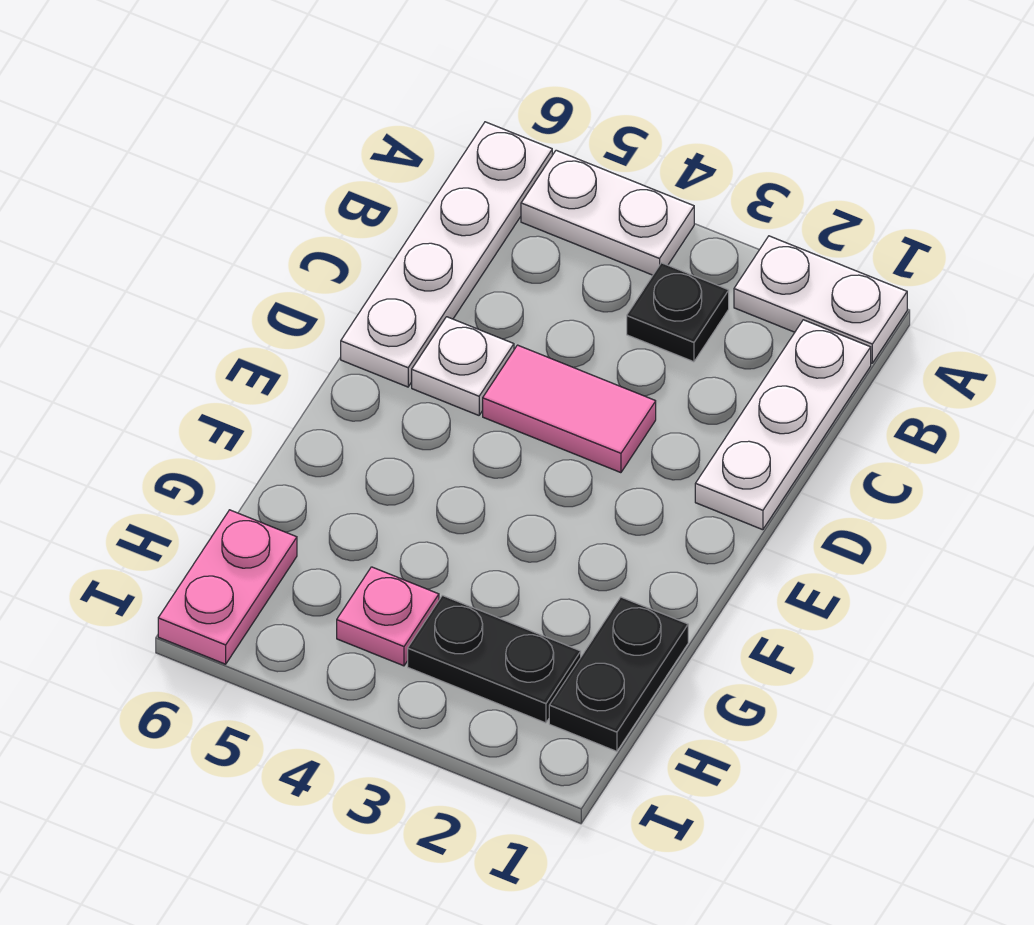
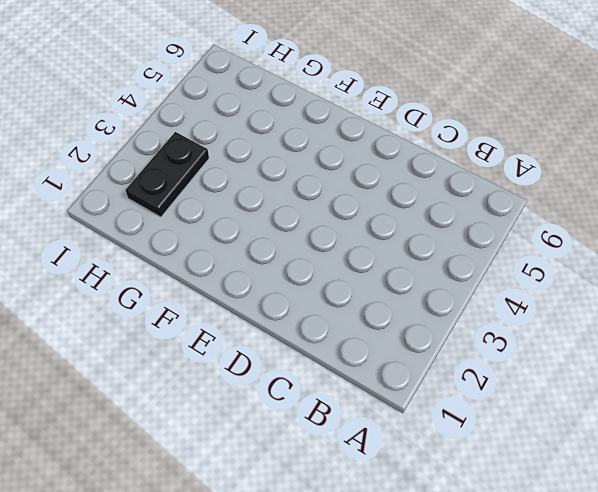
none -> white plate A1:A2 level 1
none -> white plate A4:A5 level 1

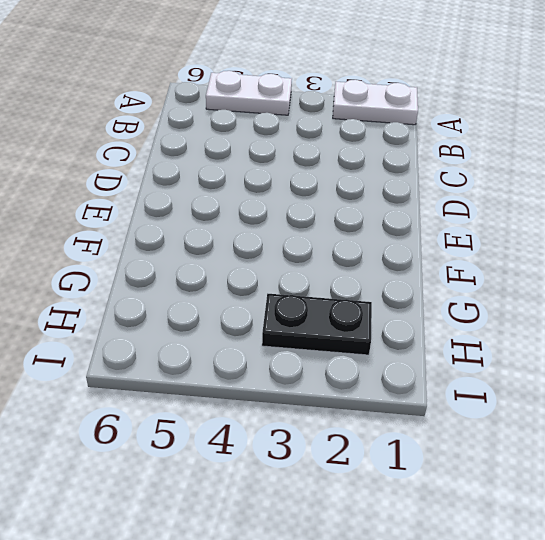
none -> white plate A6:D6 level 1
none -> white plate B1:D1 level 1

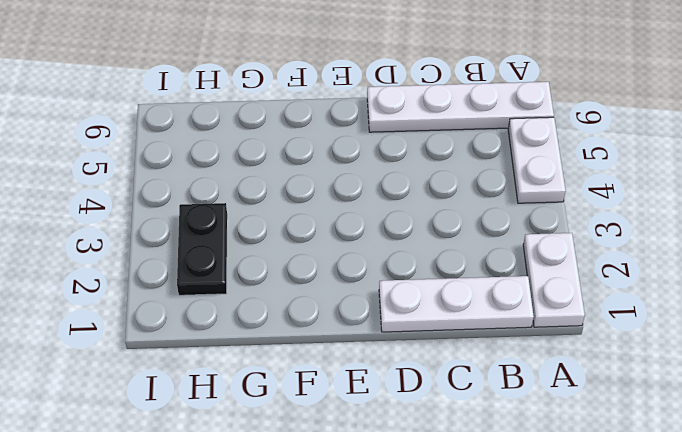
none -> black plate B3 level 1
none -> pink tile D3:D4 level 1

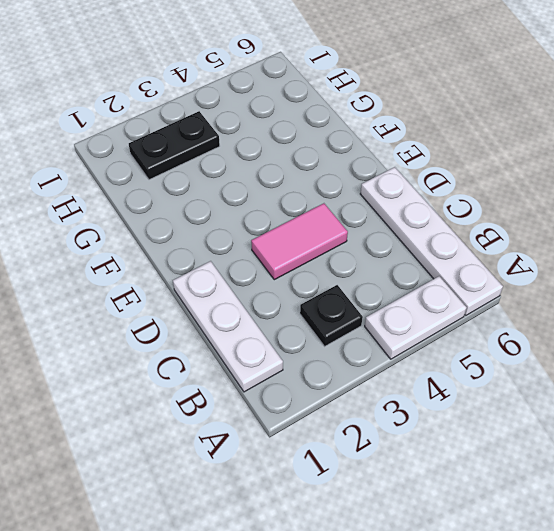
none -> white plate A1:A2 level 1
none -> white plate D5 level 1

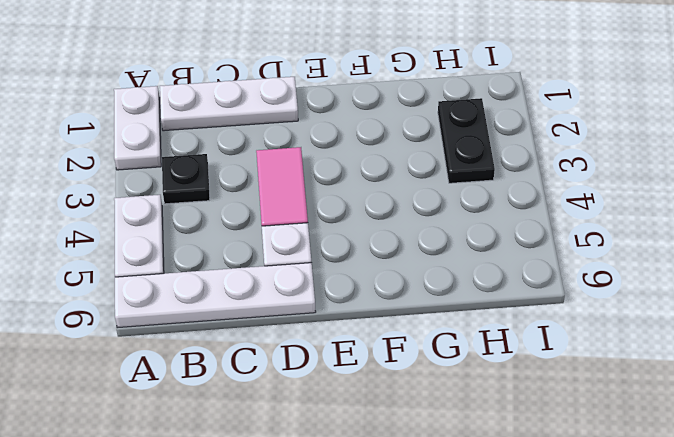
none -> black plate G1:H1 level 1
none -> pink plate H4 level 1

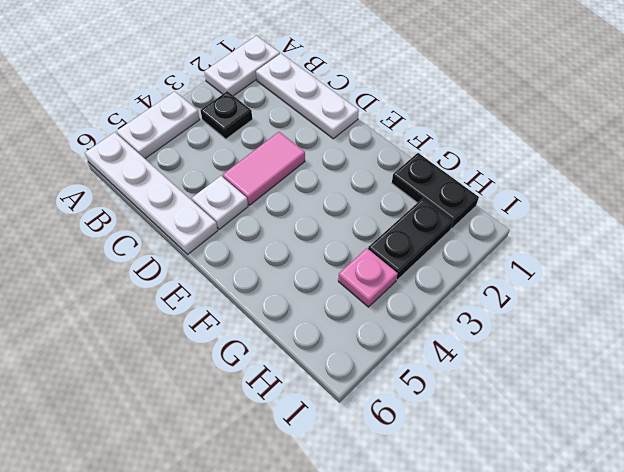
none -> pink plate H6:I6 level 1

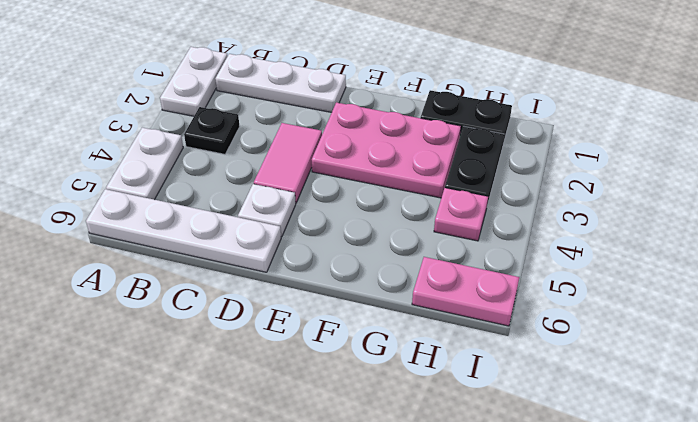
pink plate E2:G3 level 1 -> none

